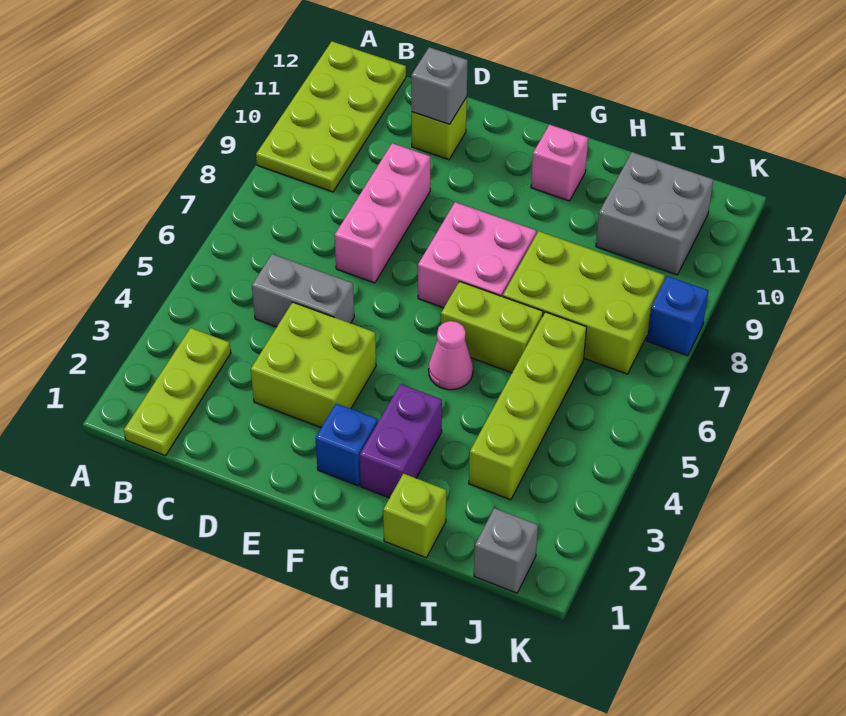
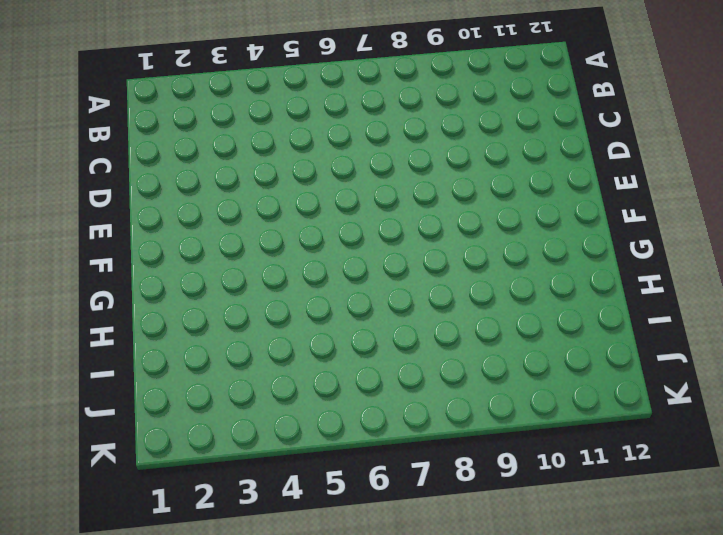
none -> lime plate A9:B12 level 1
none -> lime plate B1:B3 level 1
none -> grey brick C5:D5 level 1

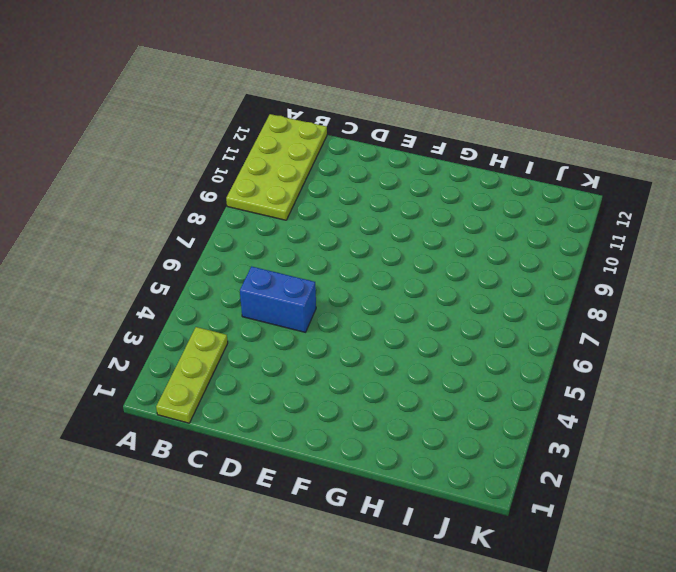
blue brick C5:D5 level 1 -> grey brick C5:D5 level 1
none -> lime brick D3:E4 level 1
none -> pink brick D7:D9 level 1
none -> lime brick D11 level 1

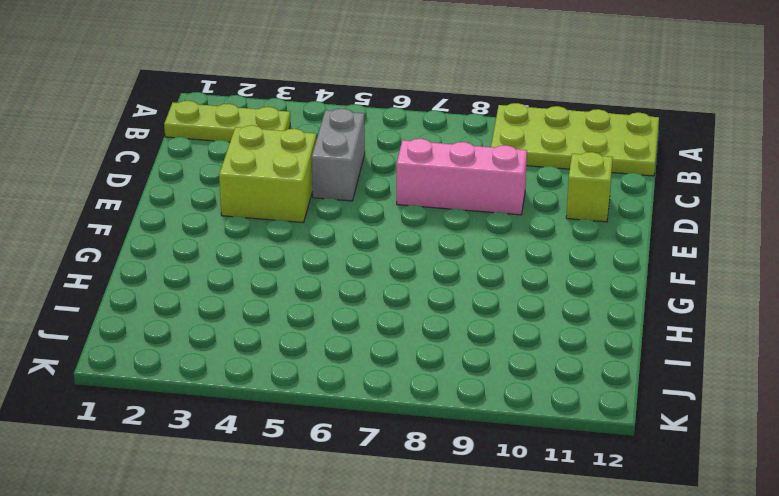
none -> blue brick F2 level 1
none -> pink brick F7:G8 level 1
none -> purple brick G2:G3 level 1

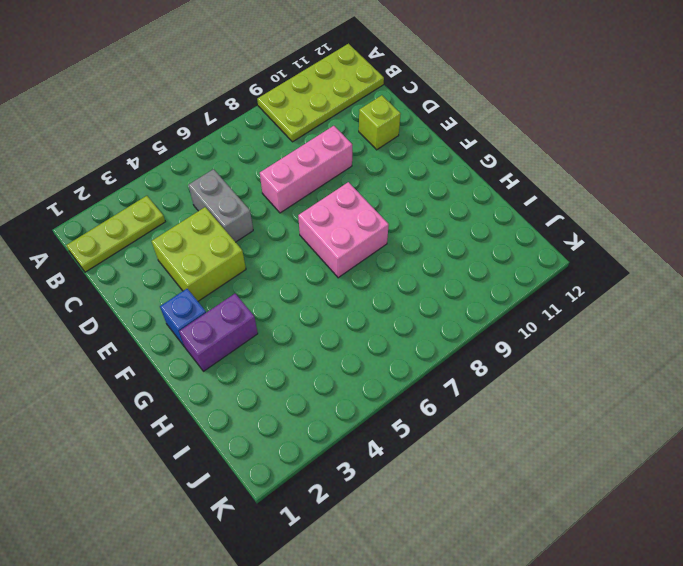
none -> pink cone G5 level 1
none -> lime brick G6:H6 level 1
none -> pink brick G11 level 1

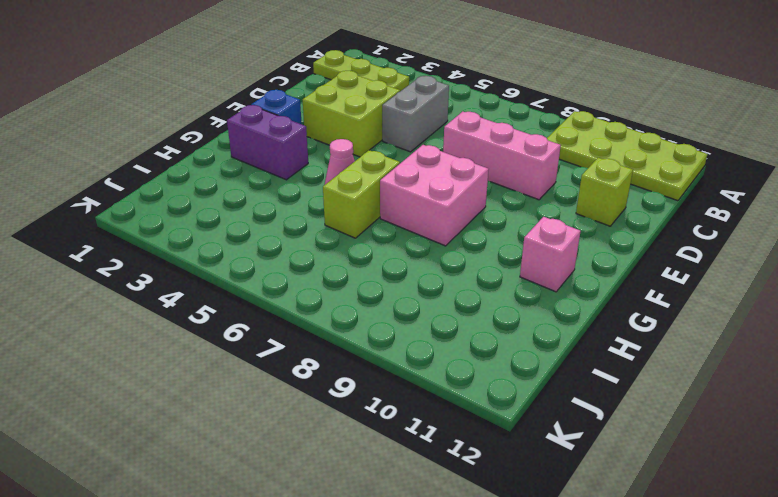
none -> lime brick H1 level 1
none -> lime brick H7:J8 level 1
none -> lime brick I3:I6 level 1

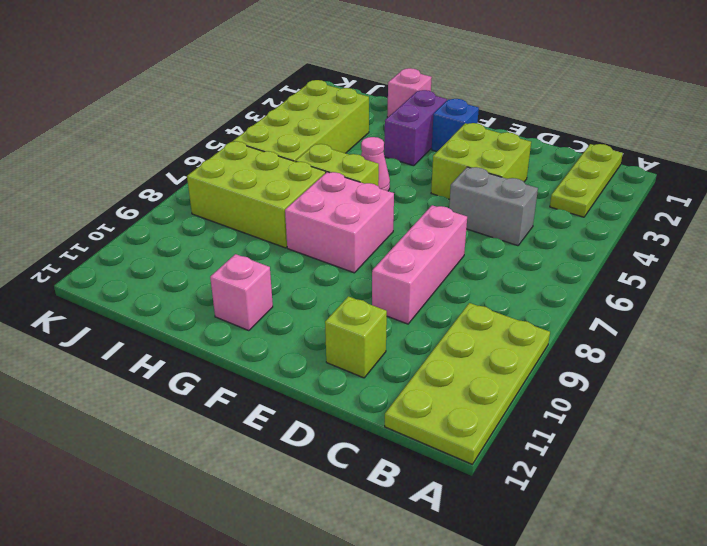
pink brick H1 level 1 -> lime brick H1 level 1
lime brick I3:J6 level 1 -> lime brick I3:I6 level 1
none -> grey brick I10:J11 level 1
none -> grey brick J1 level 1
none -> blue brick K8 level 1

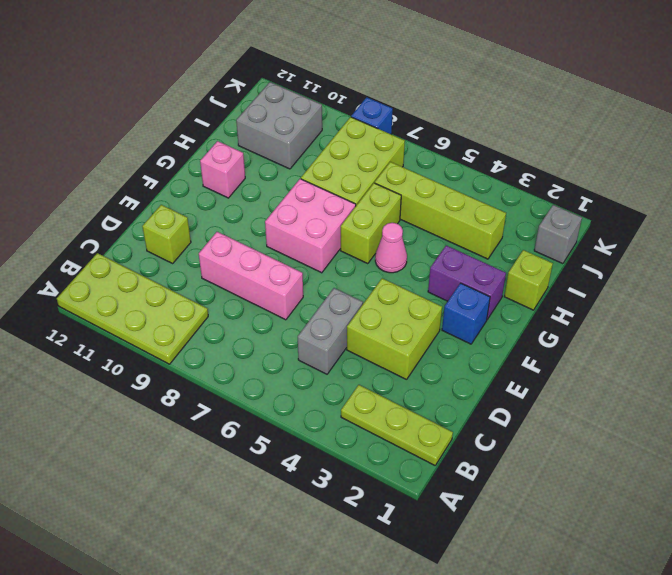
none -> grey brick D11 level 2

